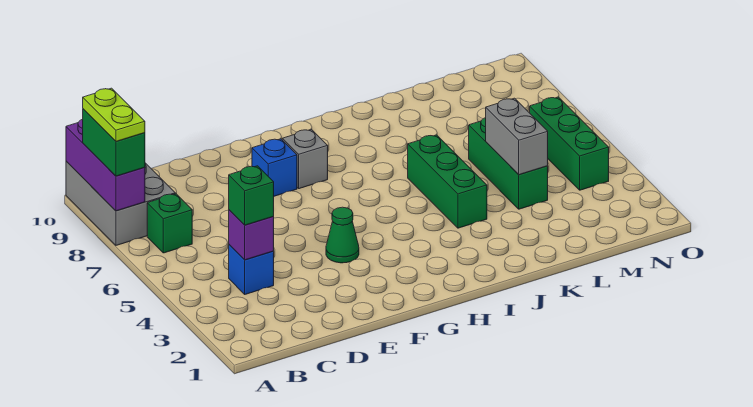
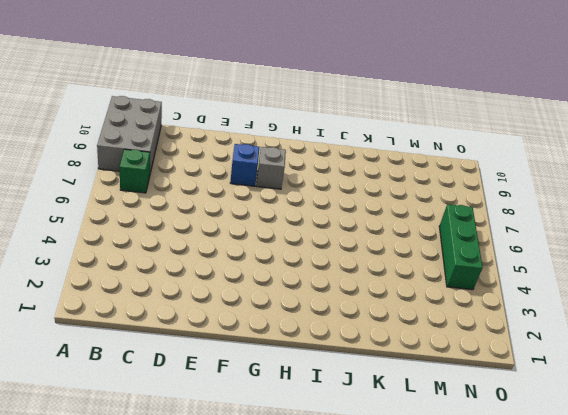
none -> blue brick C4 level 1
none -> green cone F4 level 1
none -> green brick J4:J6 level 1

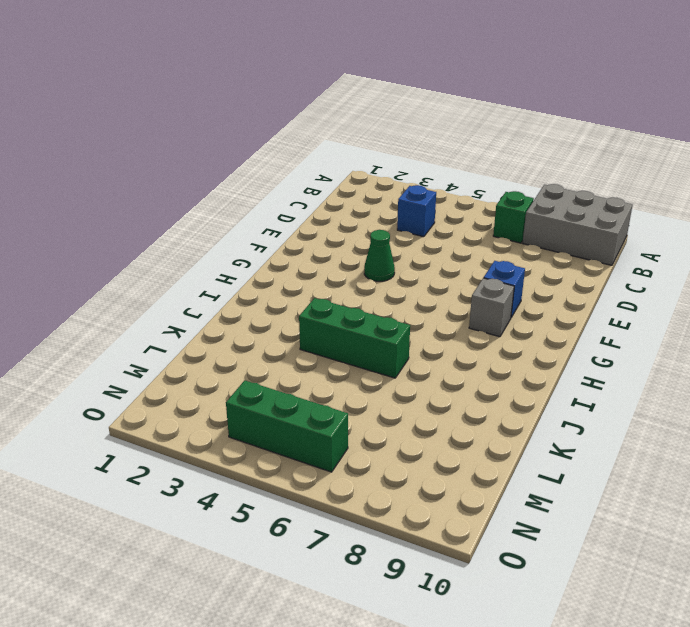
none -> green brick L4:L6 level 1
none -> purple brick A8:A10 level 2
none -> purple brick C4 level 2

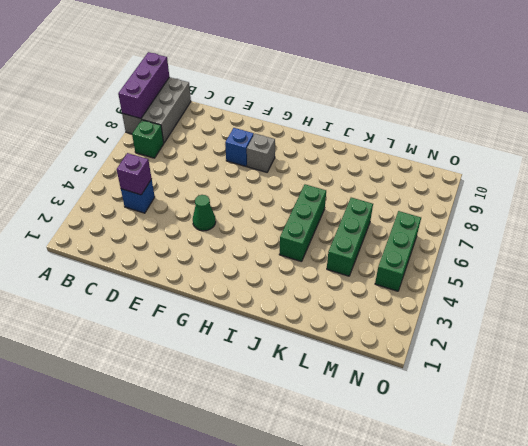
none -> grey brick L4:L5 level 2
none -> green brick A8:A9 level 3
none -> green brick C4 level 3

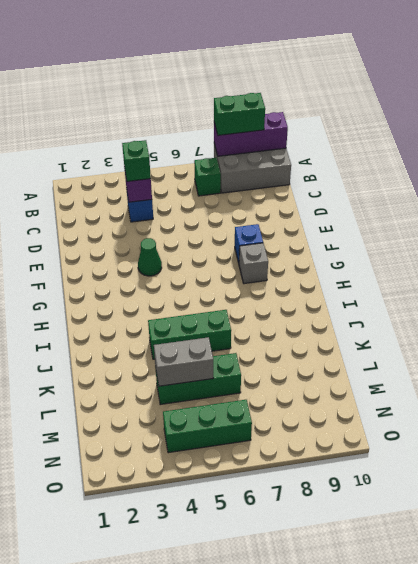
none -> lime plate A8:A9 level 4

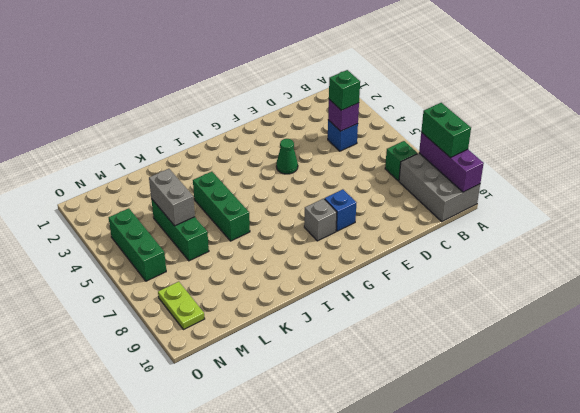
lime plate N8:N9 level 1 -> lime plate A8:A9 level 4

